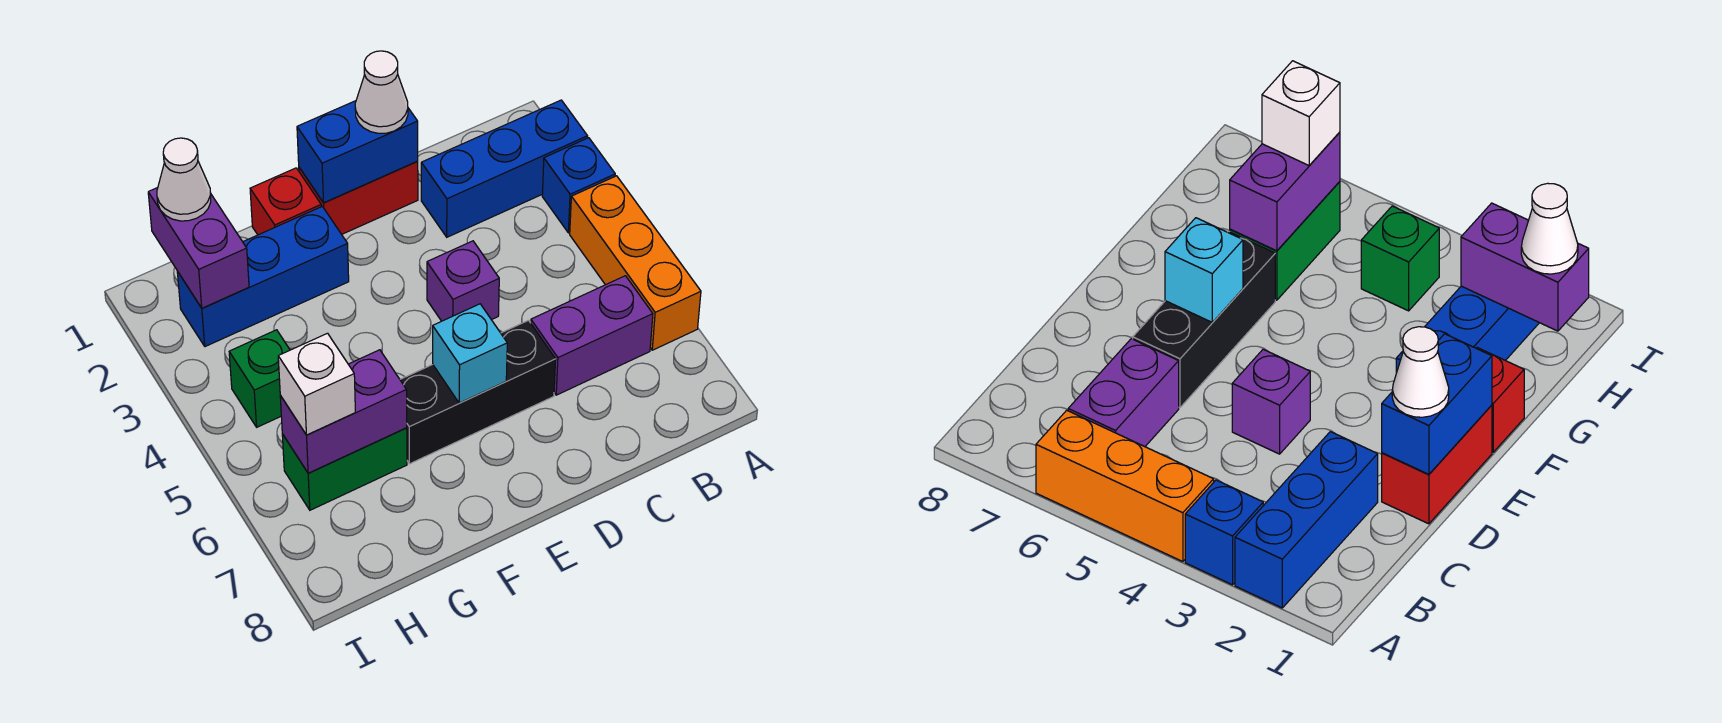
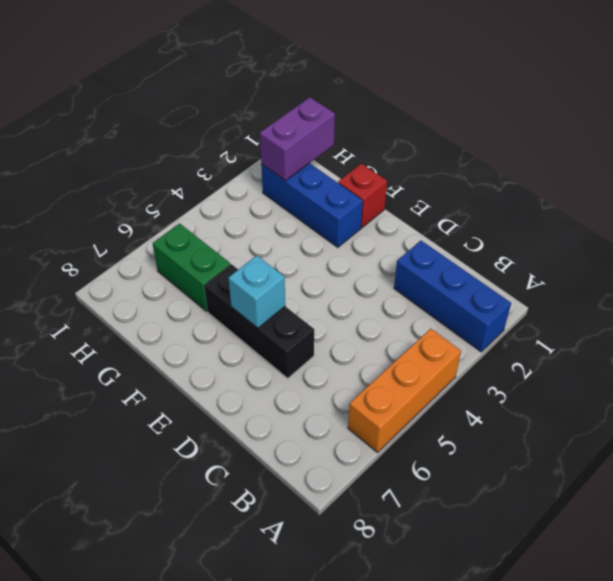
none -> blue brick A3 level 1
none -> purple brick B6:C6 level 1
none -> red brick D1:E1 level 1

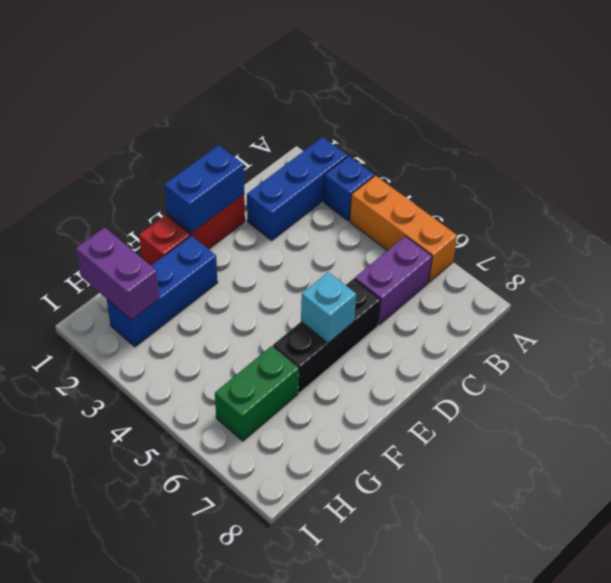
none -> purple brick D4 level 1
none -> green brick H4 level 1
none -> purple brick G6:H6 level 2

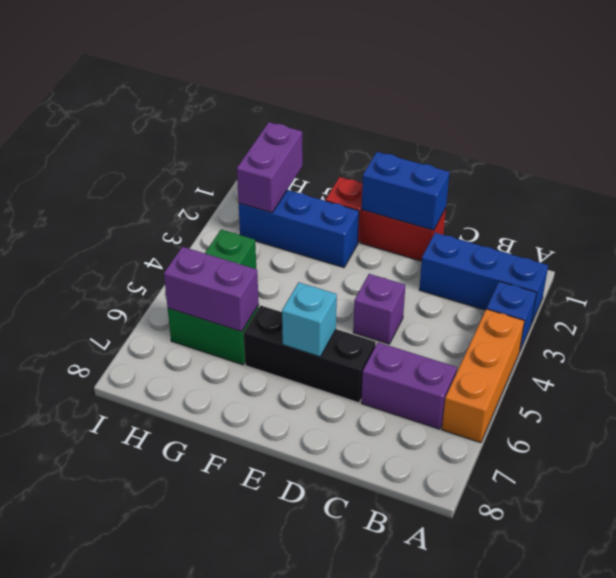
none -> white cone D1 level 3
none -> white cone H1 level 3
none -> white brick H6 level 3

